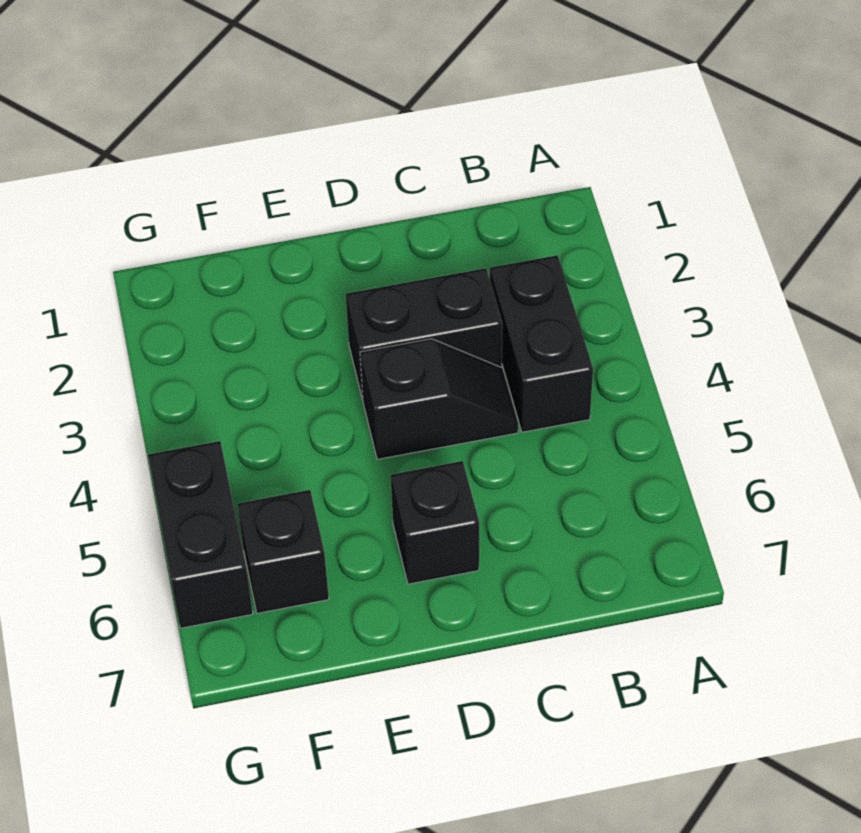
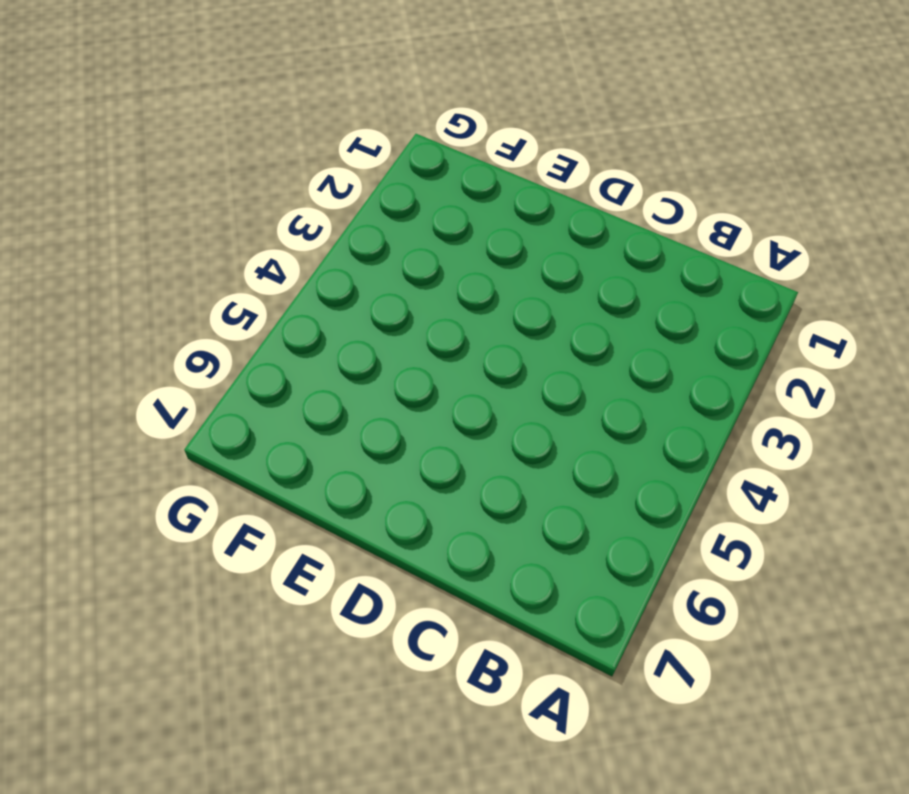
none -> black brick B3:B4 level 1
none -> black brick C3:D3 level 1

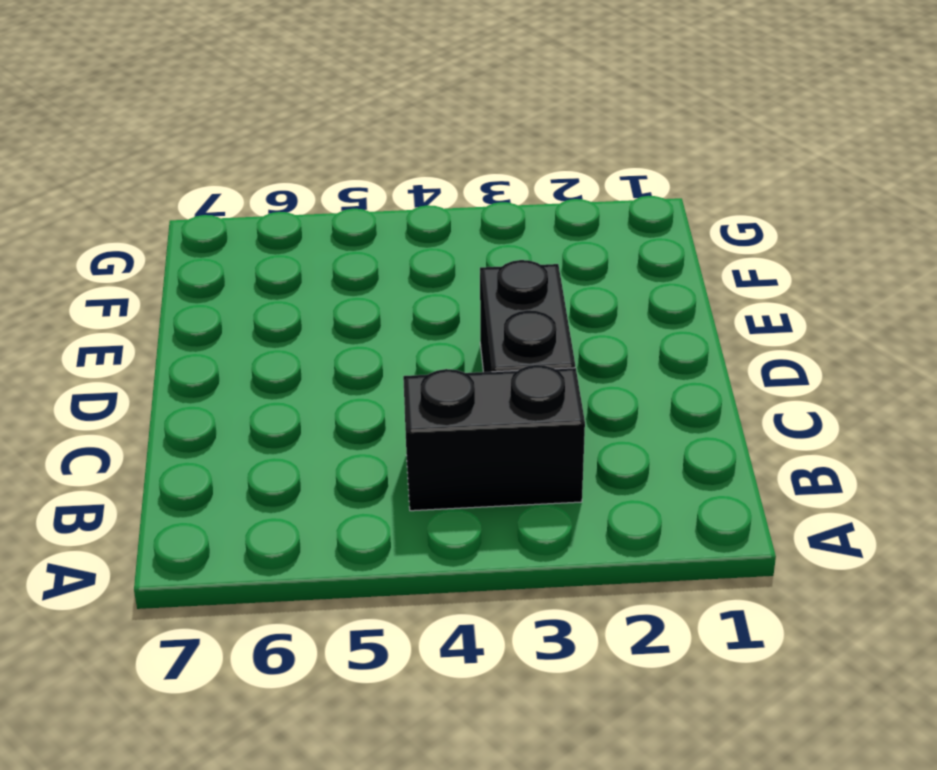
none -> black slope C4:D4 level 1 top D
none -> black brick D6 level 1

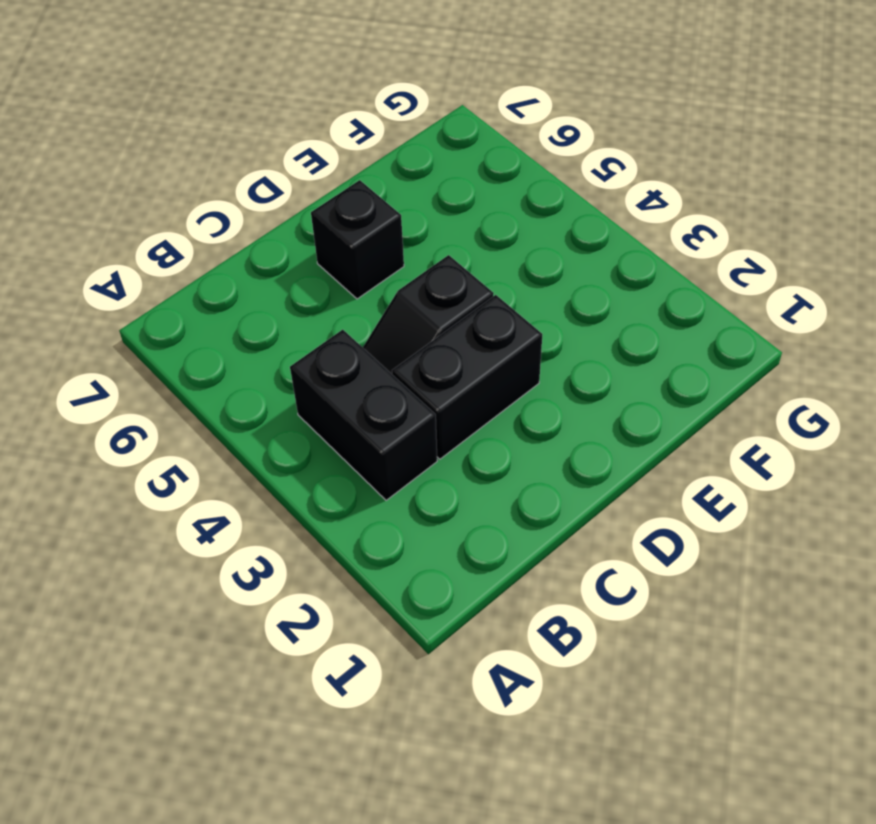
none -> black brick F6 level 1
none -> black brick G5:G6 level 1

